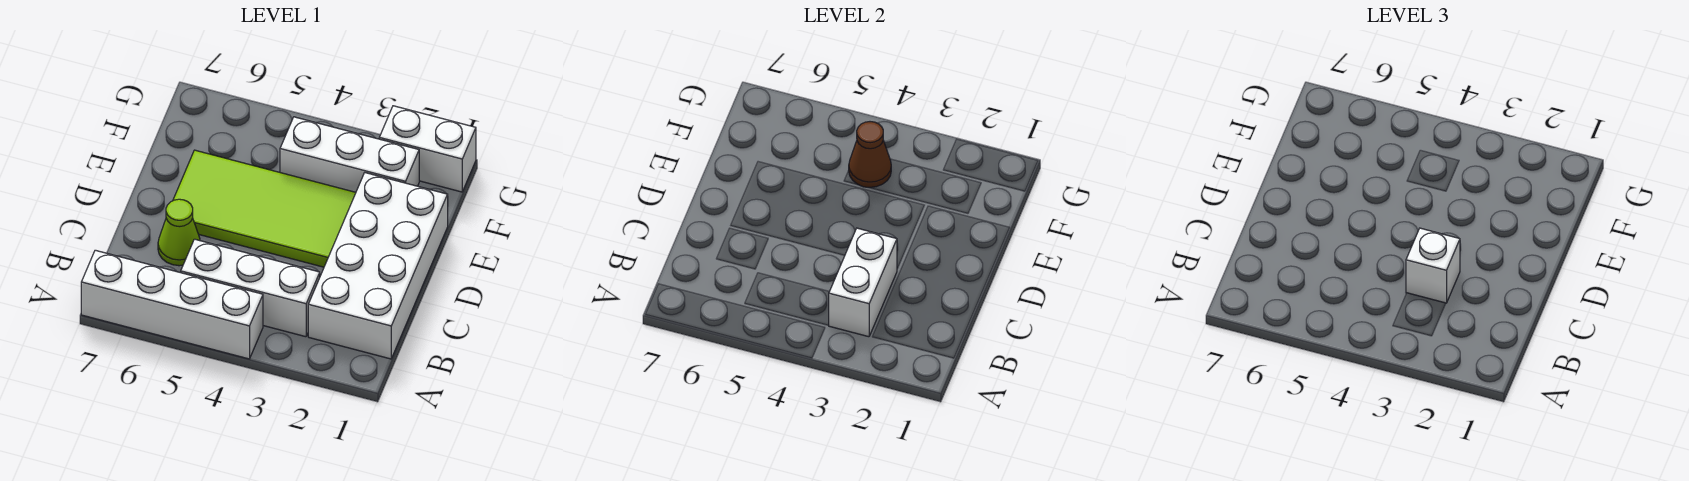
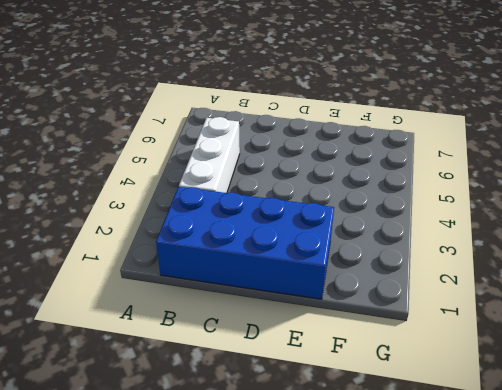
blue brick B1:E2 level 1 -> white brick B1:E2 level 1
none -> white brick A4:A7 level 1
none -> lime cone C6 level 1

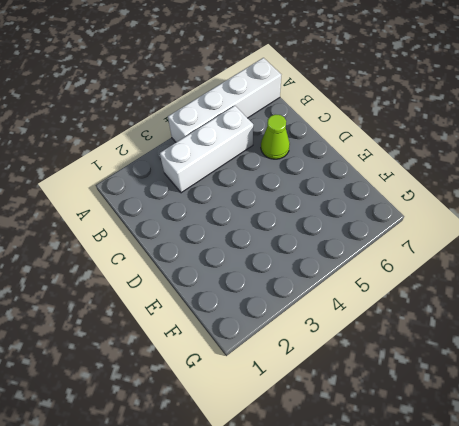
none -> white brick B1:E2 level 1
none -> lime tile D3:E6 level 1

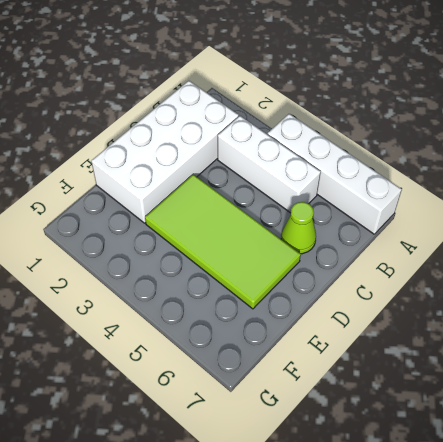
none -> white brick F2:F4 level 1
none -> white brick G1:G2 level 1

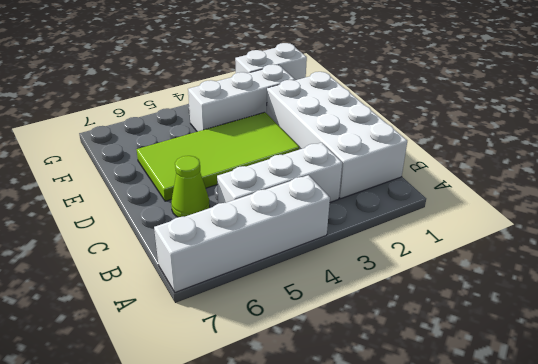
none -> white brick B3:C3 level 2
none -> brown cone F4 level 2

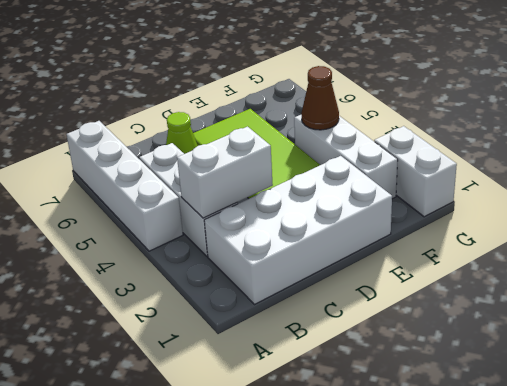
none -> white brick C3 level 3

